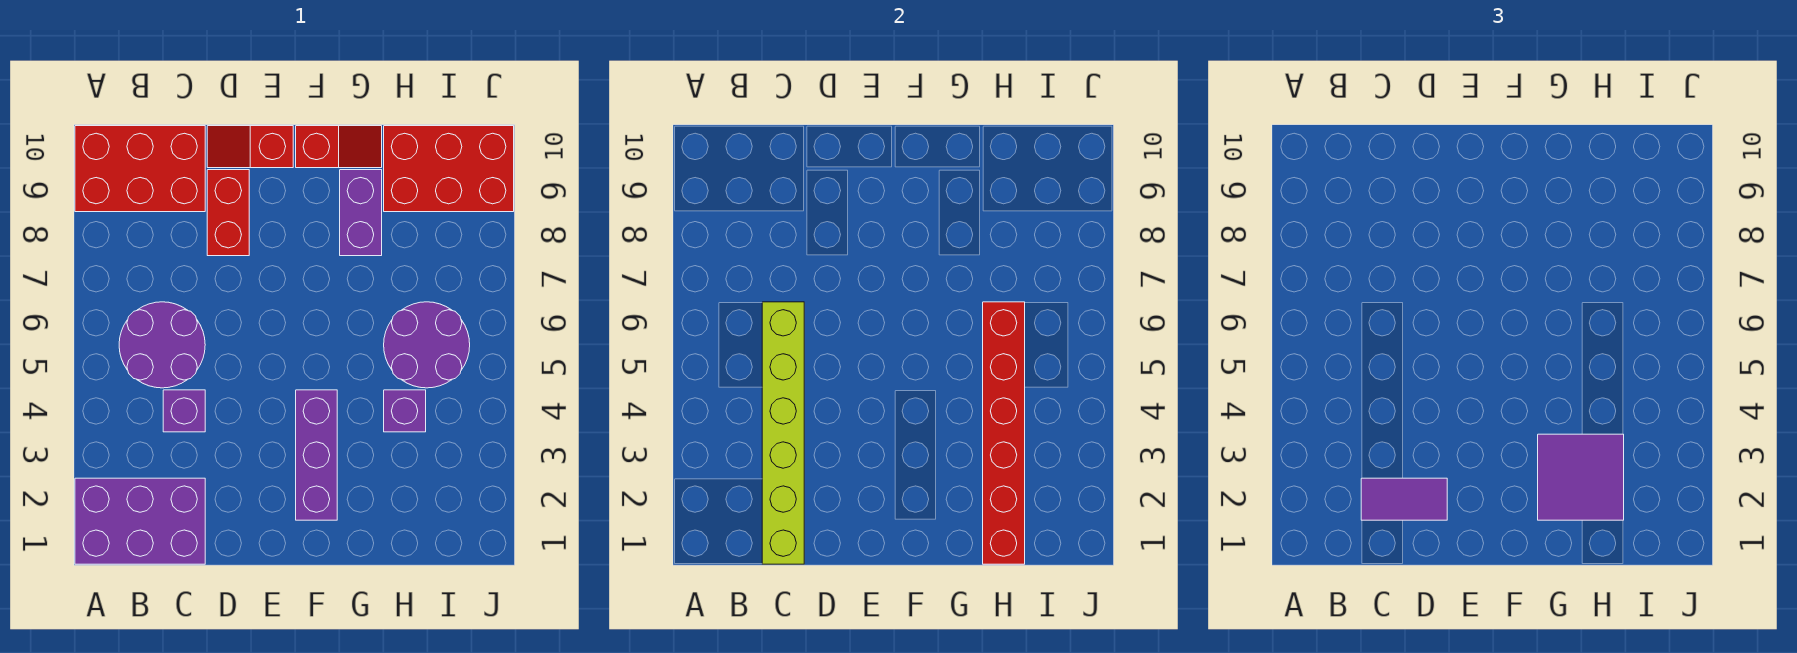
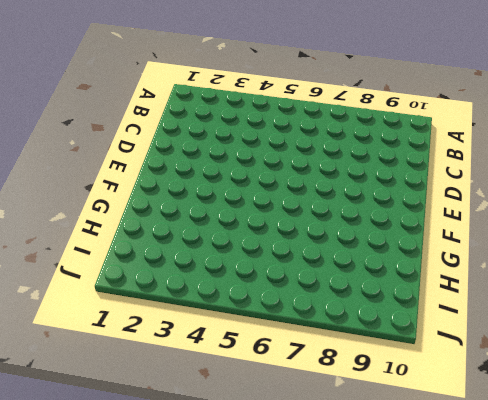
none -> purple brick A1:C2 level 1
none -> red brick A9:C10 level 1
none -> purple round brick B5:C6 level 1

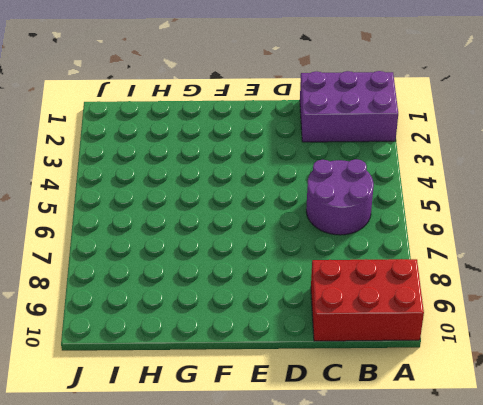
none -> purple brick C4 level 1
none -> red brick D8:D9 level 1
none -> red slope D10:E10 level 1 top E

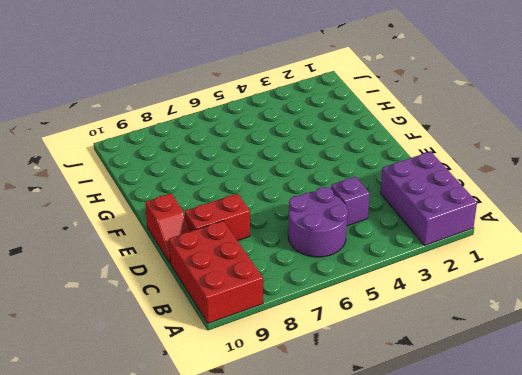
none -> purple brick F2:F4 level 1
none -> red slope F10:G10 level 1 top F
none -> purple brick G8:G9 level 1

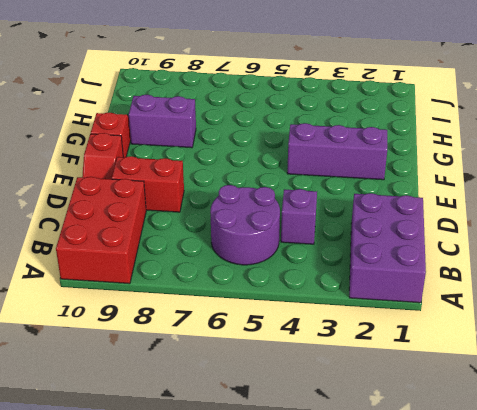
none -> purple brick H4 level 1
none -> purple round brick H5:I6 level 1
none -> red brick H9:J10 level 1

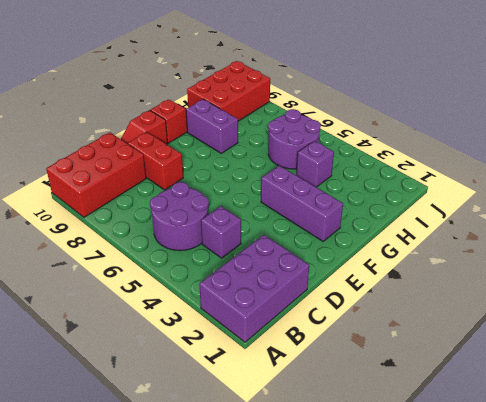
none -> lime brick C1:C6 level 2
none -> red brick H1:H6 level 2
none -> purple tile C2:D2 level 3

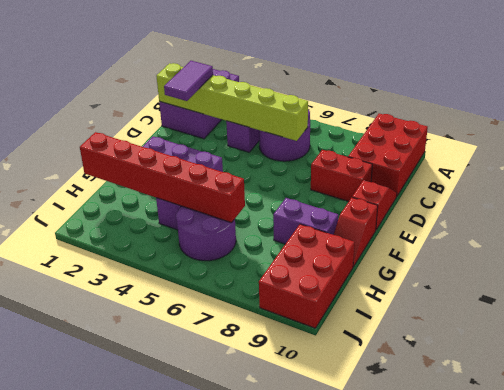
none -> purple tile G2:H3 level 3

